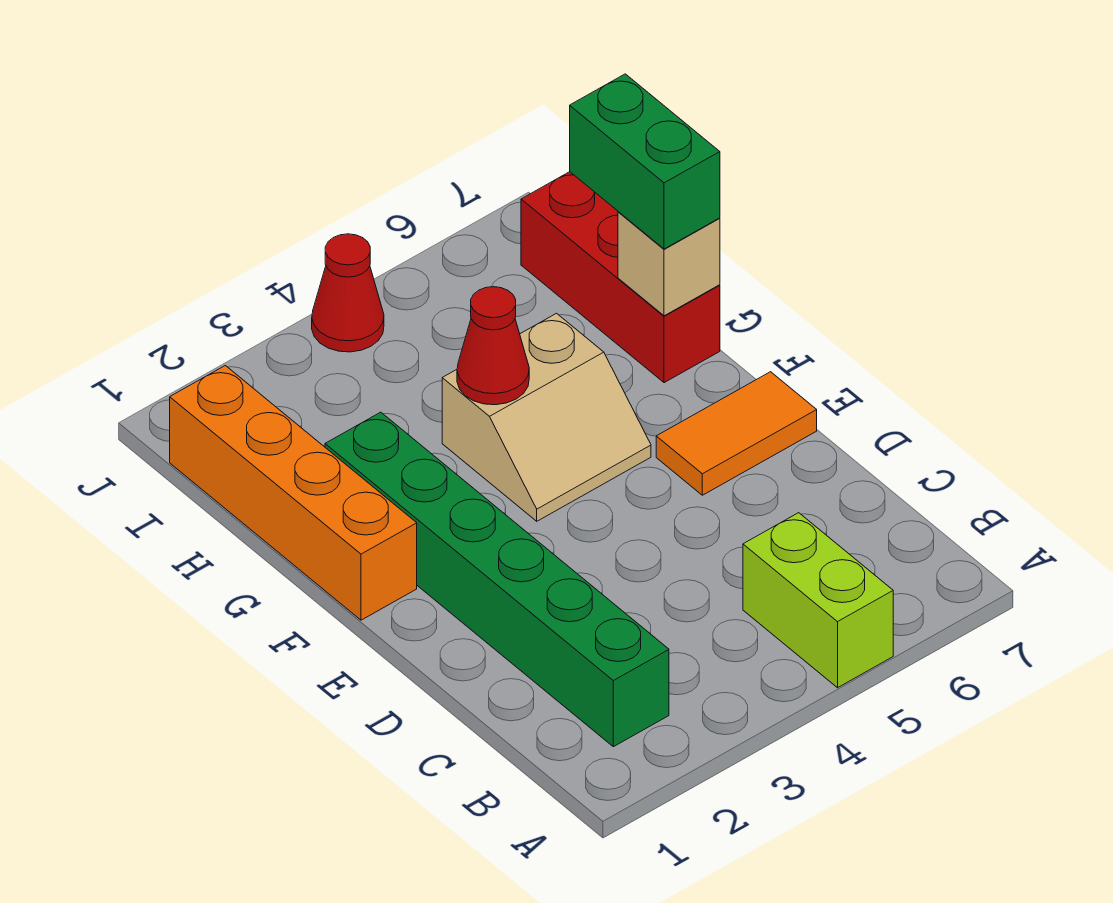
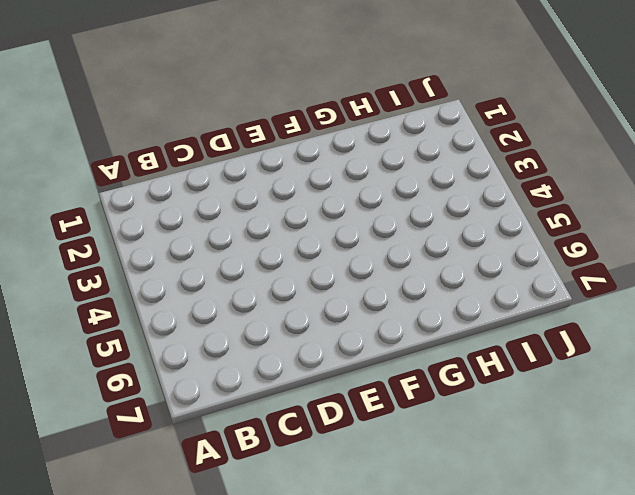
none -> lime brick A5:B5 level 1
none -> green brick B2:G2 level 1

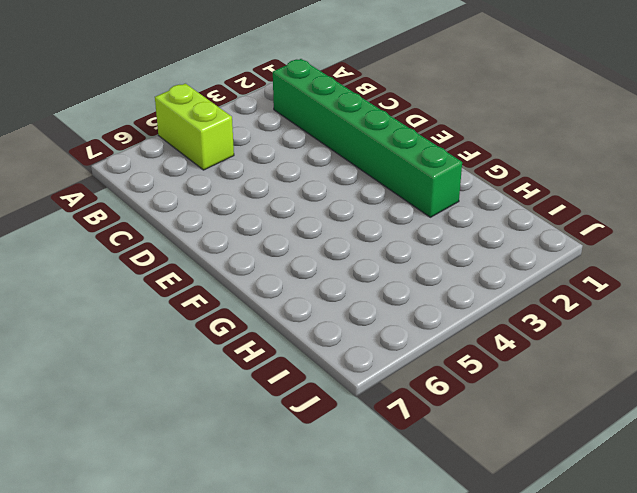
none -> orange tile E6:E7 level 1
none -> orange brick F1:I1 level 1

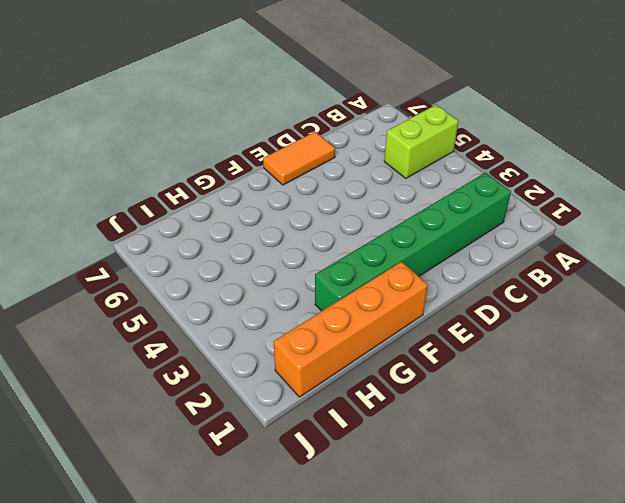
orange tile D7:E7 level 1 -> orange tile E6:E7 level 1
none -> tan slope F4:G5 level 1 top G
none -> red brick G7:I7 level 1

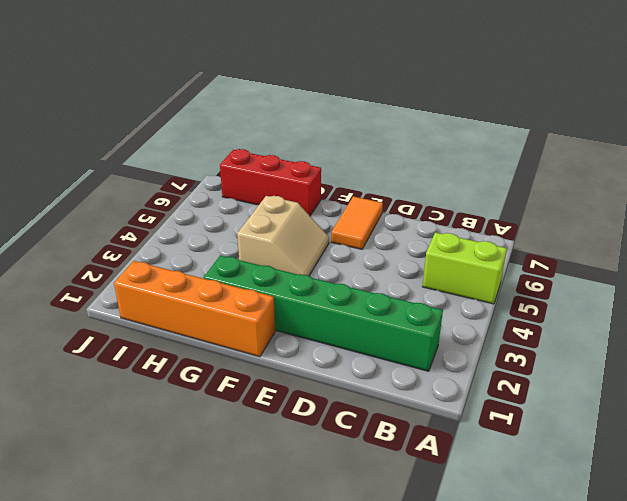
none -> red cone J4 level 1
none -> red cone G4 level 2

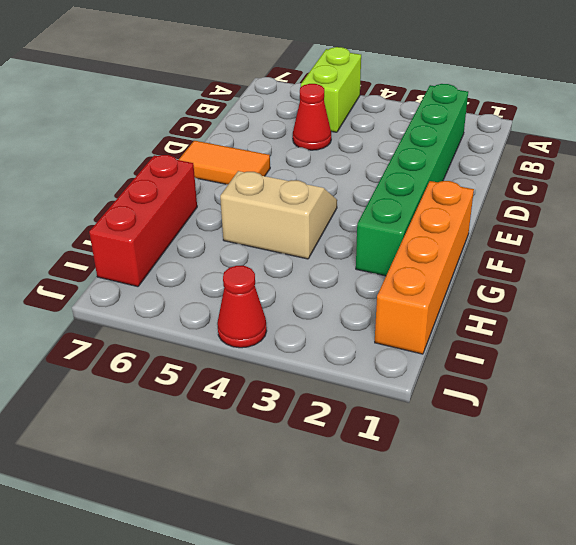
red cone C5 level 1 -> red cone G4 level 2
none -> tan brick G7 level 2
none -> green brick G7:H7 level 3

